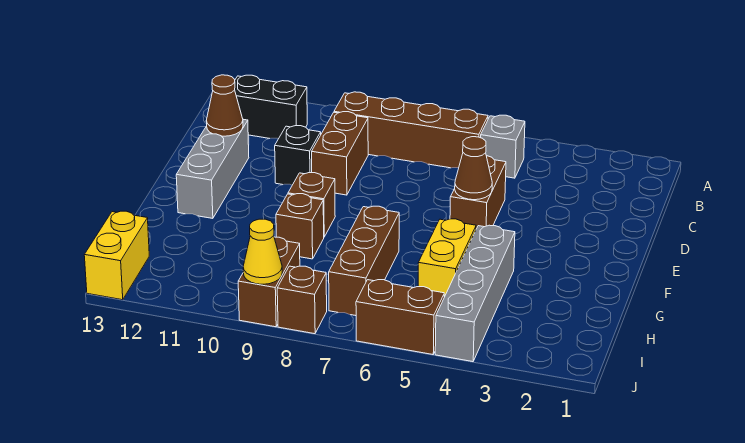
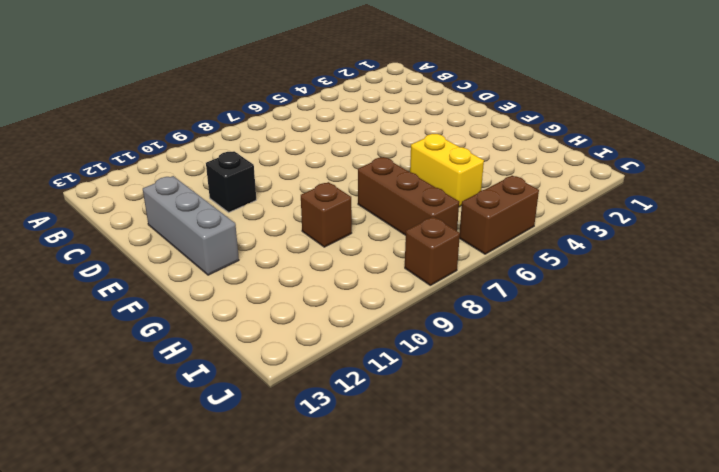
none -> grey brick B5 level 1
none -> brown brick B6:B9 level 1
none -> black brick B11:B12 level 1

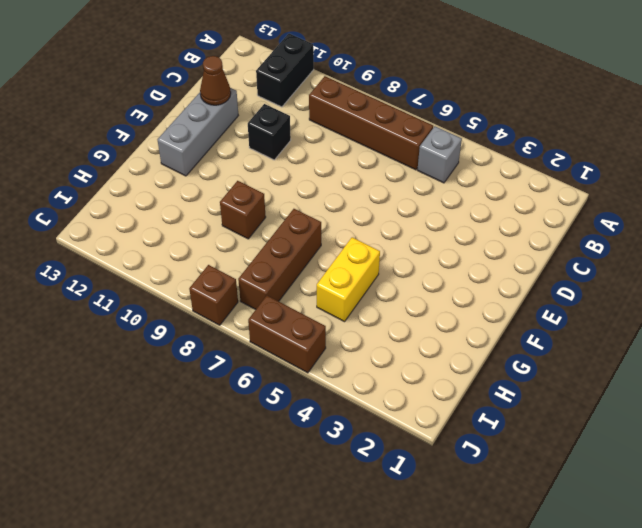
black brick A11:B11 level 1 -> black brick B11:B12 level 1
none -> brown brick C9:D9 level 1
none -> brown brick D5:E5 level 1
none -> brown brick F9 level 1

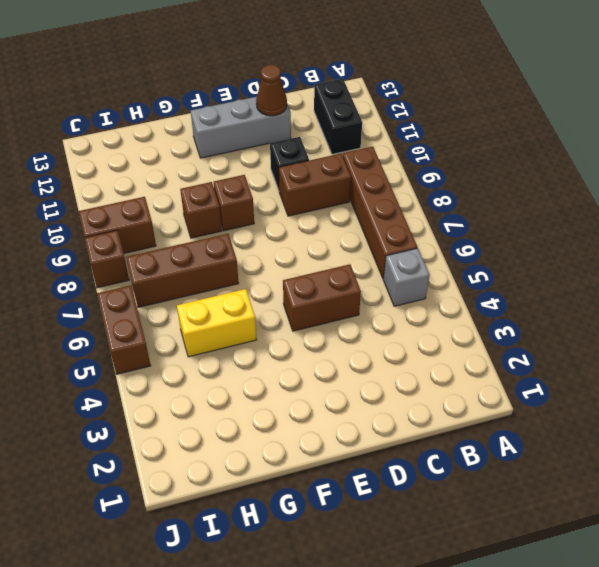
none -> grey brick G4:J4 level 1
none -> yellow brick I13:J13 level 1
none -> brown cone E5 level 2

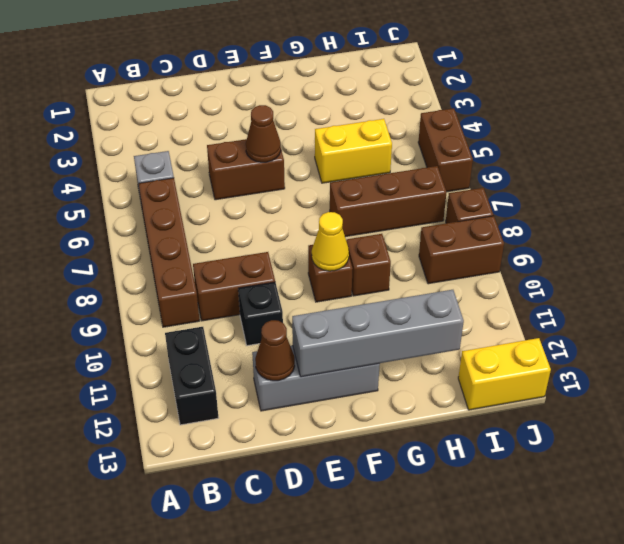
grey brick E12:H12 level 2 -> grey brick G4:J4 level 1
yellow cone F9 level 2 -> yellow cone J9 level 2

